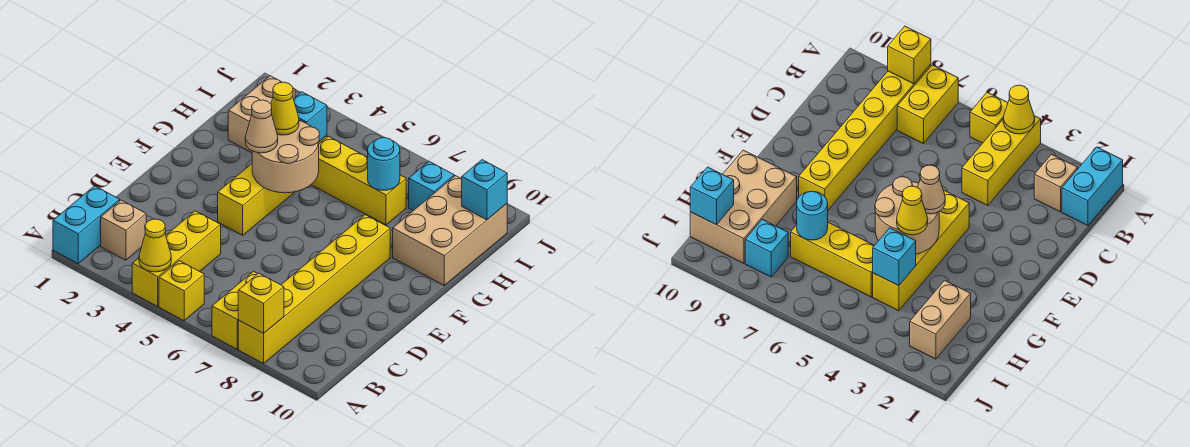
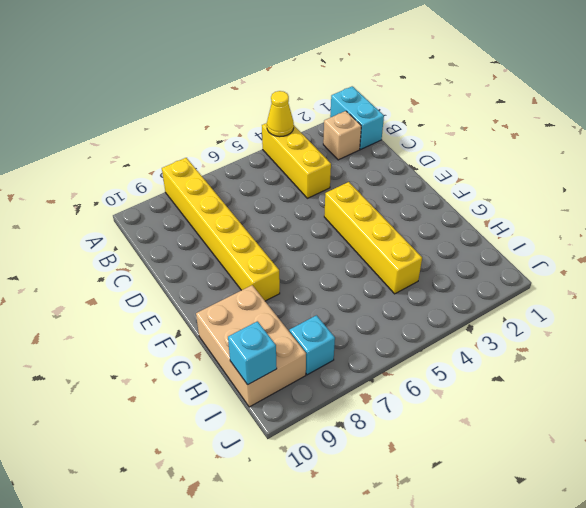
none -> yellow brick A5 level 1
none -> yellow brick A7:B7 level 1
none -> tan brick H2:I2 level 1

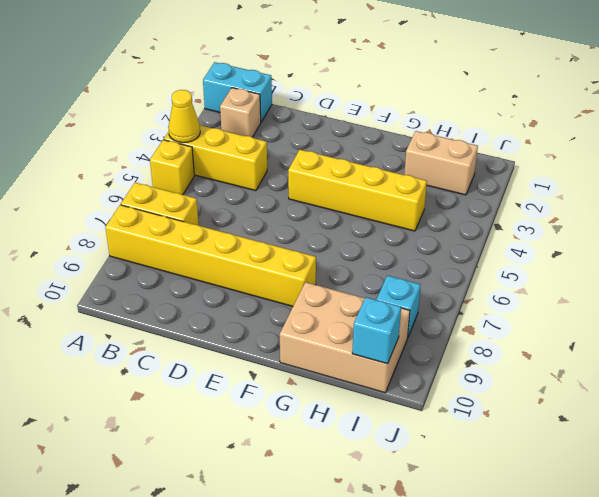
none -> yellow brick H5:H7 level 1
none -> yellow brick A8 level 2
none -> tan round brick F4:G5 level 2

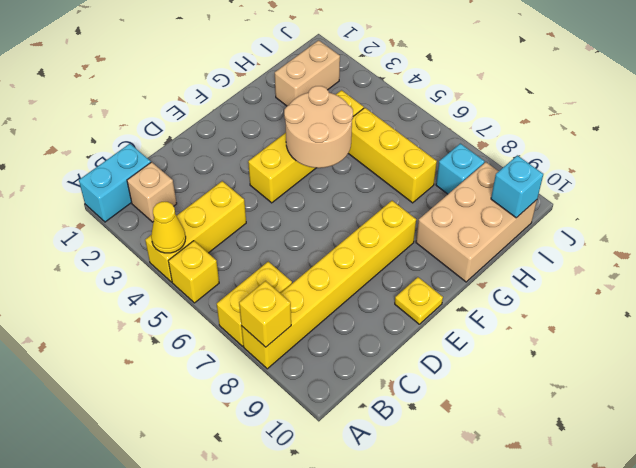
yellow plate E10 level 1 -> none
none -> cyan brick H4 level 2
none -> cyan round brick H7 level 2
none -> tan cone F4 level 3

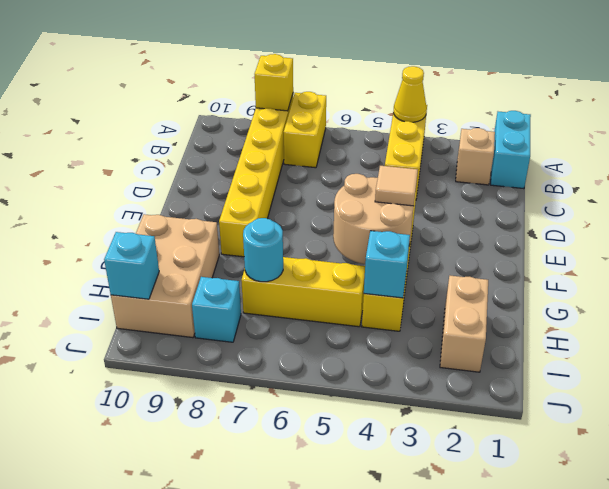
tan tile F4 level 3 -> tan cone F4 level 3
none -> yellow brick A5 level 1
none -> yellow cone G4 level 3

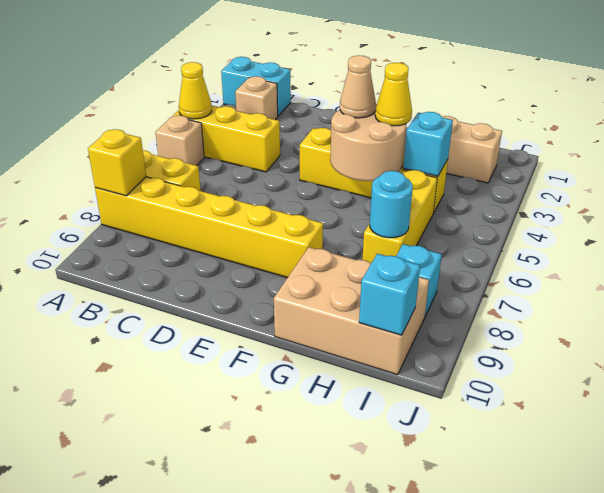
tan brick A5 level 1 -> yellow brick A5 level 1

